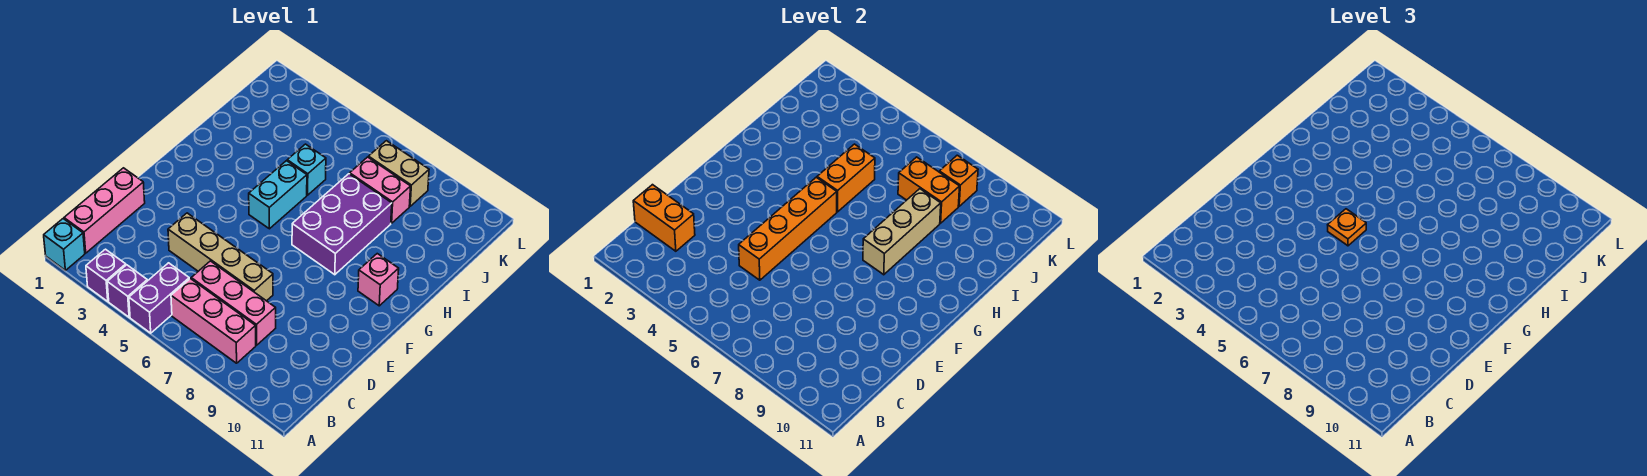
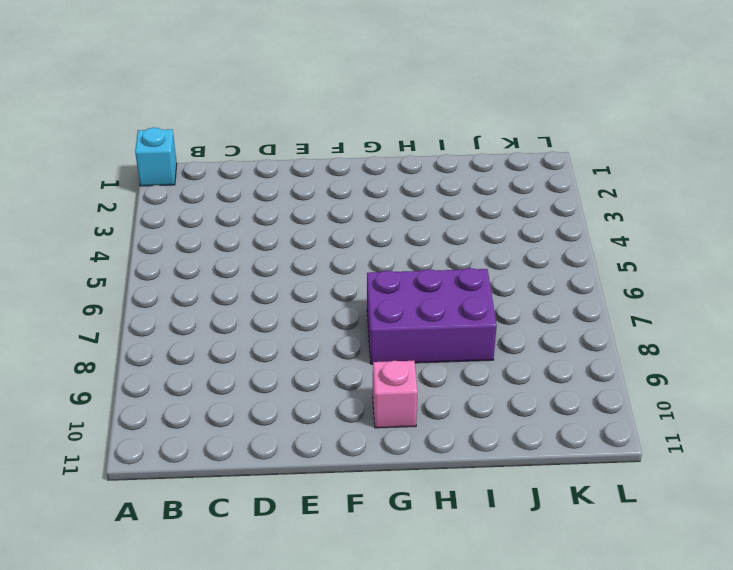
none -> purple brick A3 level 1
none -> purple brick A4 level 1
none -> purple brick A5:B5 level 1

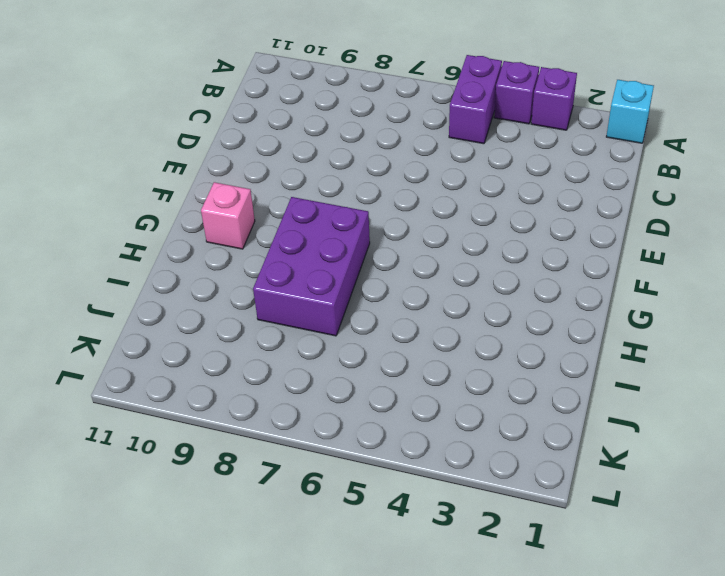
none -> pink brick B1:D1 level 1
none -> pink brick B6:B8 level 1
none -> pink brick C6:C8 level 1

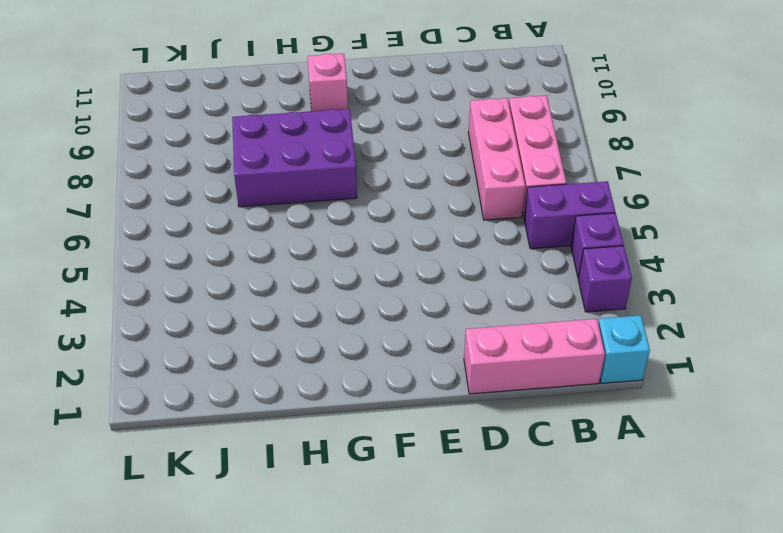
none -> tan brick D4:D7 level 1
none -> cyan brick G5:H5 level 1
none -> cyan brick I5 level 1

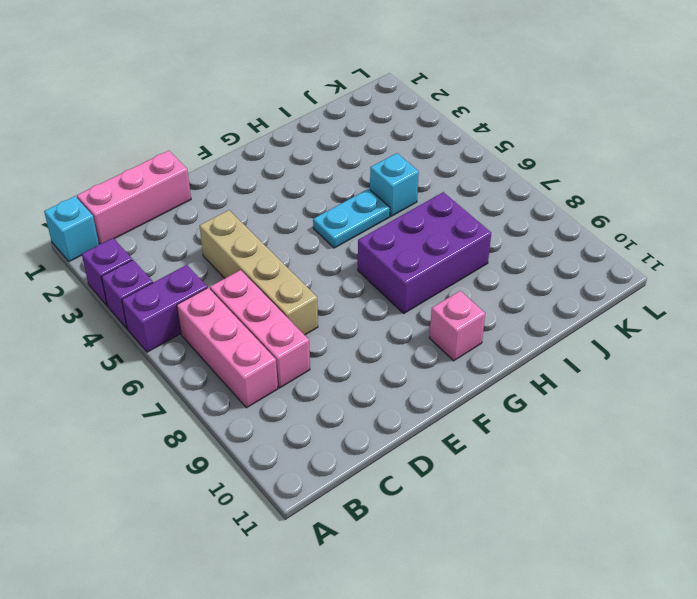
cyan plate G5:H5 level 1 -> cyan brick G5:H5 level 1
none -> pink brick J7:J8 level 1
none -> tan brick K7:K8 level 1
none -> orange brick C1:C2 level 2

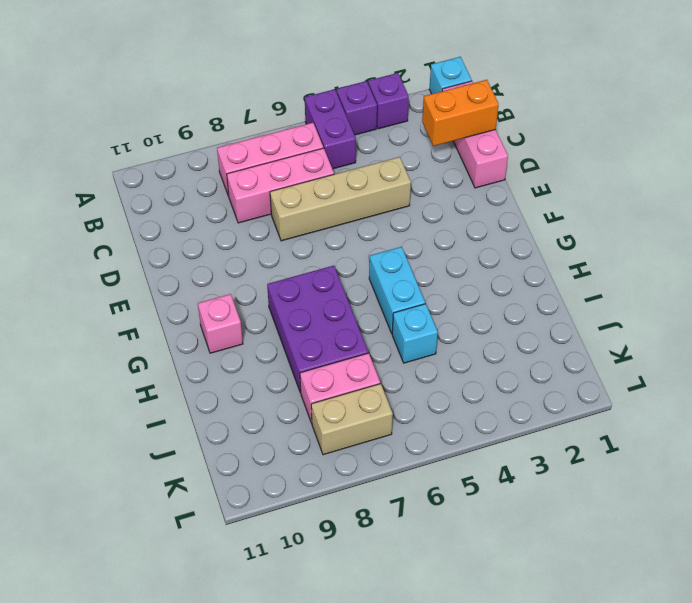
none -> orange brick D5:G5 level 2
none -> tan brick G8:I8 level 2
none -> orange brick H5:I5 level 2

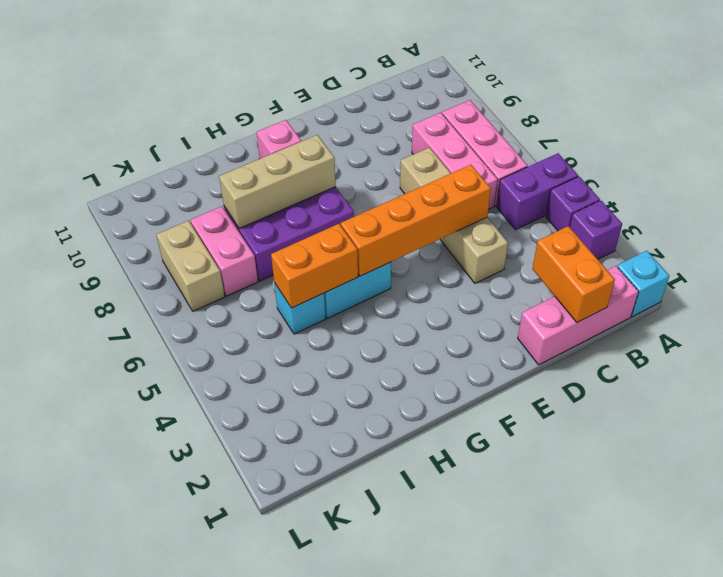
none -> orange brick J7:J8 level 2
none -> orange brick K8 level 2
none -> orange plate F5 level 3

